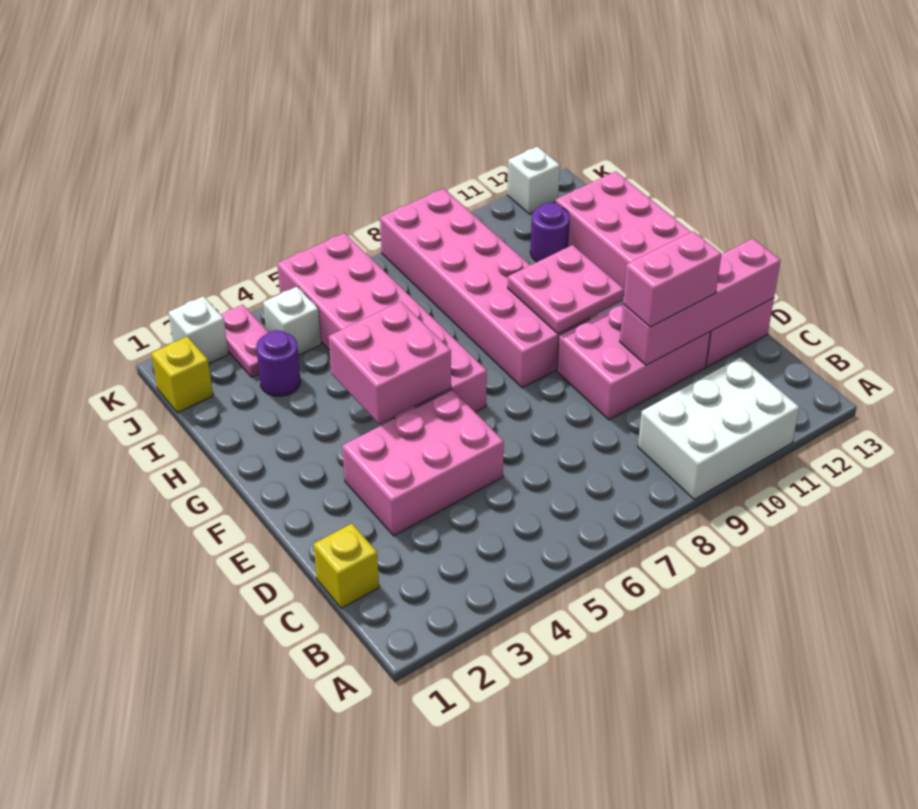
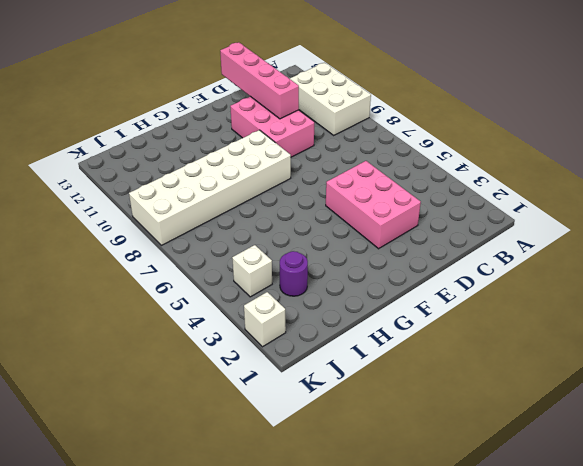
white brick F8:K9 level 1 -> pink brick F8:K9 level 1
none -> yellow brick C1 level 1
none -> pink brick D12:I13 level 1
none -> pink brick F5:K6 level 1

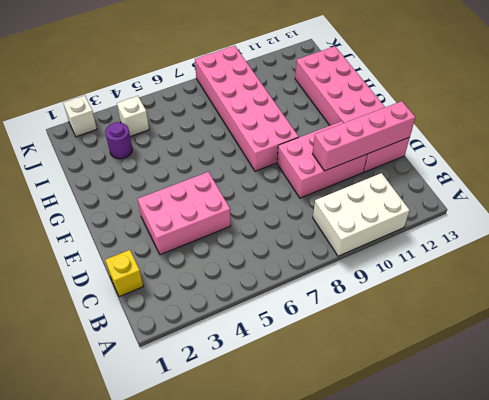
none -> pink brick F5:K6 level 1
none -> purple round brick I11 level 1
none -> yellow brick J1 level 1

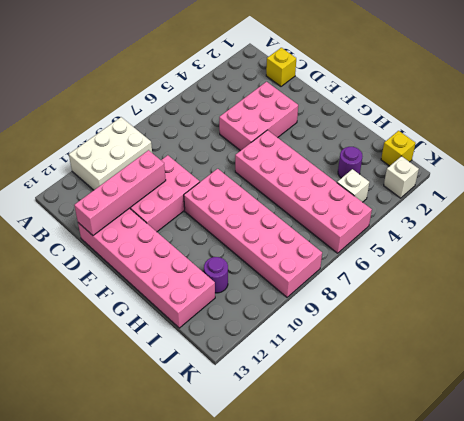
none -> pink plate J3:K3 level 1
none -> white brick K12 level 1
none -> pink brick F4:G5 level 2

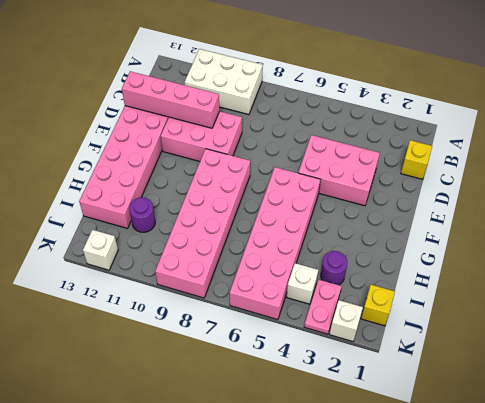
none -> pink brick F4:G5 level 2
none -> pink plate F9:G10 level 2
none -> pink brick D10:D11 level 3

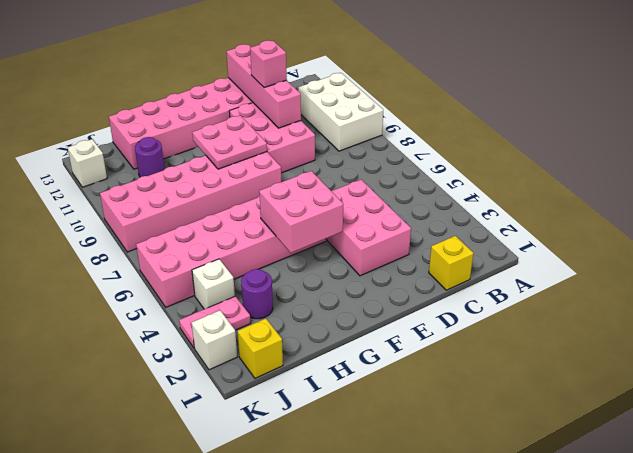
pink brick D11 level 3 -> pink brick D10:D11 level 3

